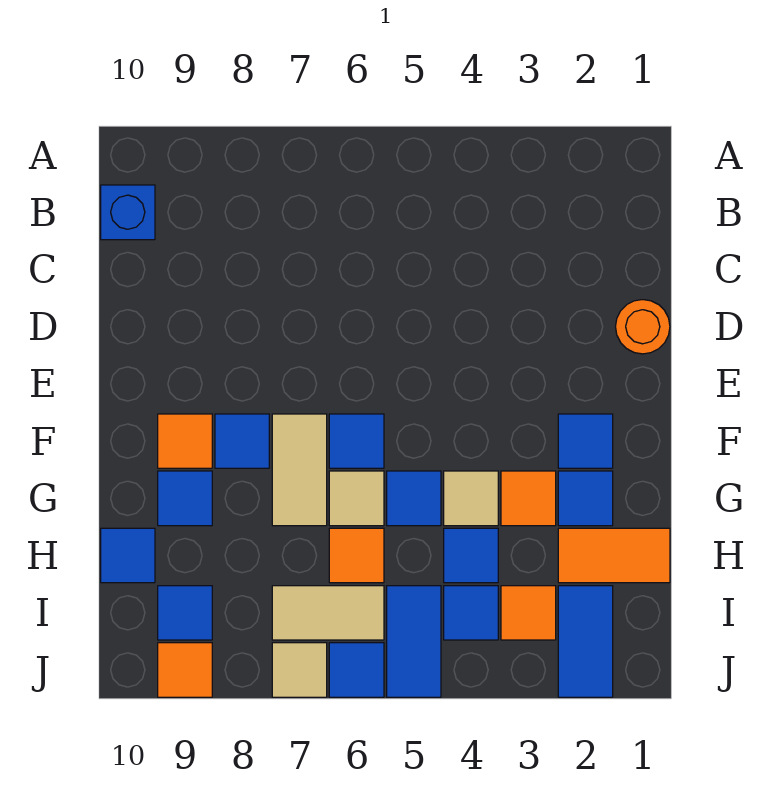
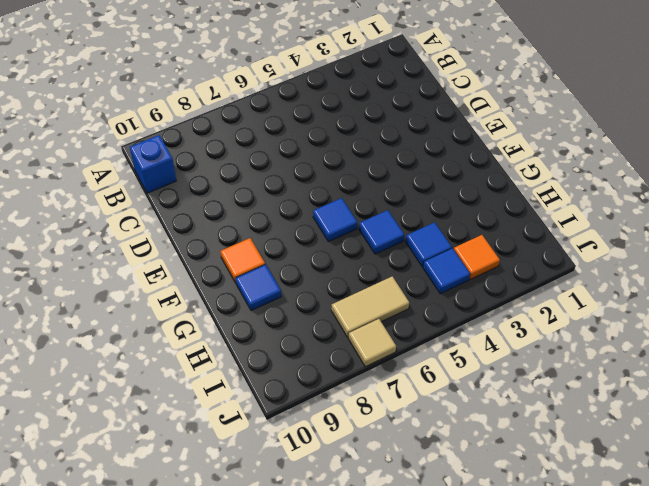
none -> orange round brick D1 level 1
none -> blue tile F2 level 1
none -> tan tile F7:G7 level 1

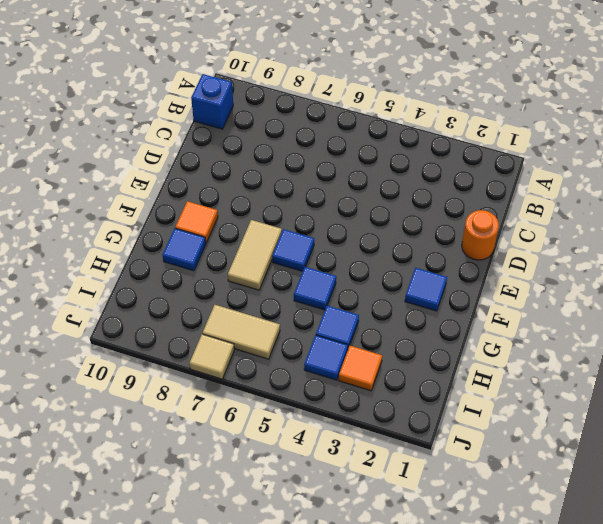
none -> blue tile F8 level 1
none -> blue tile G2 level 1
none -> orange tile G3 level 1

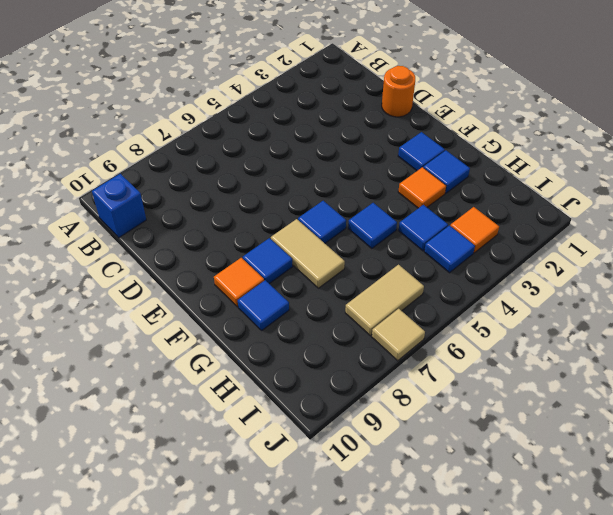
none -> tan tile G4 level 1
none -> tan tile G6 level 1
none -> orange tile H1:H2 level 1

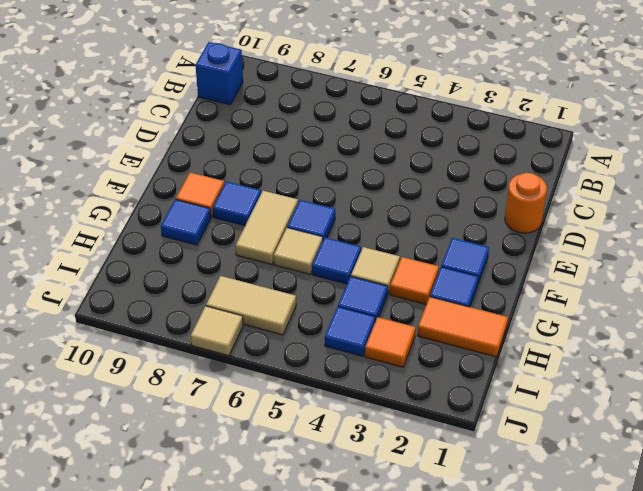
none -> orange tile H6 level 1
none -> blue tile H10 level 1
none -> blue tile I2:J2 level 1

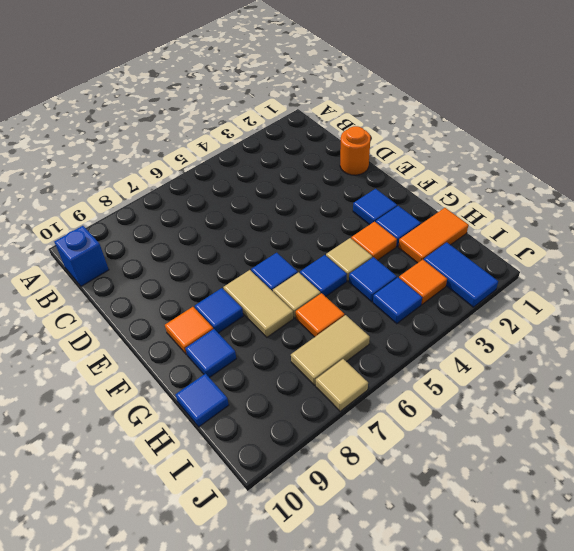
none -> blue tile I5:J5 level 1
none -> blue tile I9 level 1
none -> blue tile J6 level 1

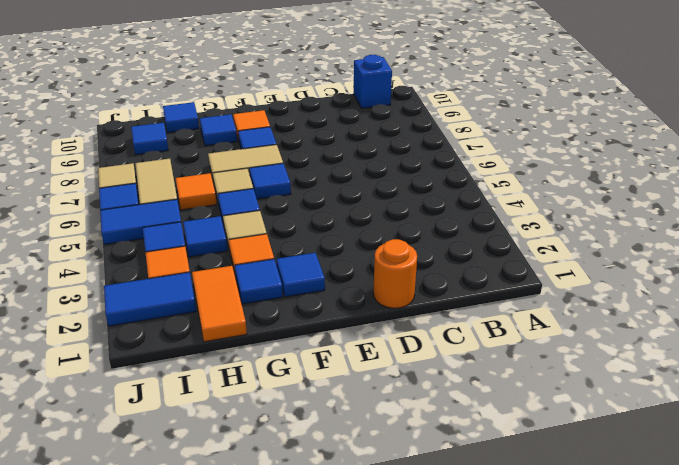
none -> orange tile J9 level 1

